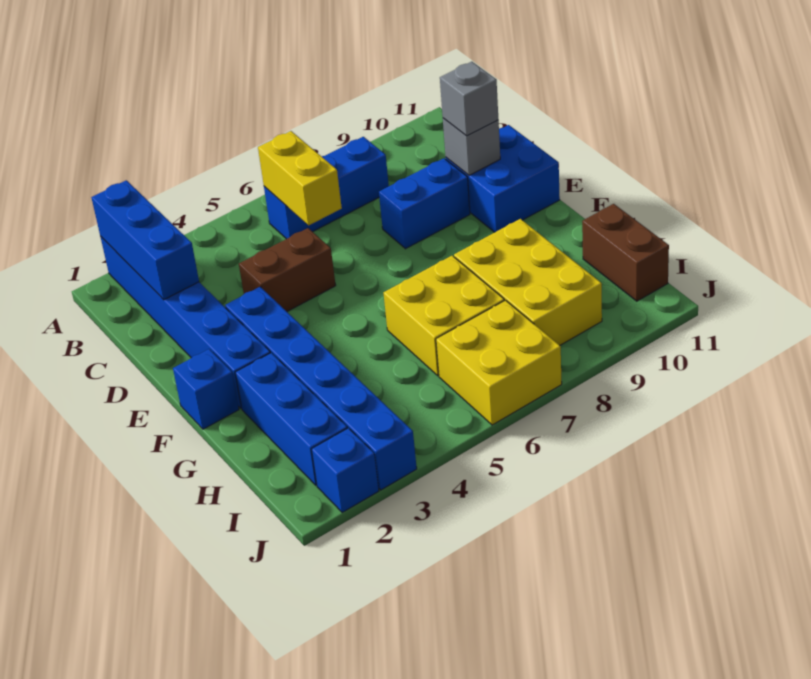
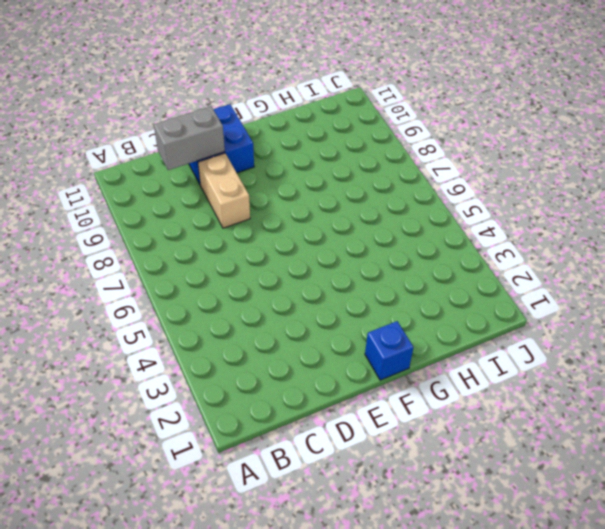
grey brick C10:D10 level 2 -> grey brick D10 level 2
tan brick D8:D9 level 1 -> blue brick D8:D9 level 1
none -> blue brick A2:F2 level 1
none -> blue brick B6:B8 level 1
none -> brown brick D4:D5 level 1

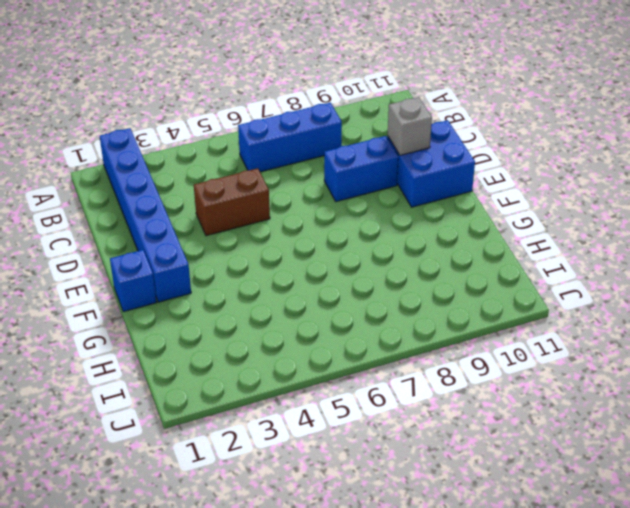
none -> blue brick E3:J3 level 1
none -> blue brick G2:I2 level 1
none -> yellow brick G6:H7 level 1

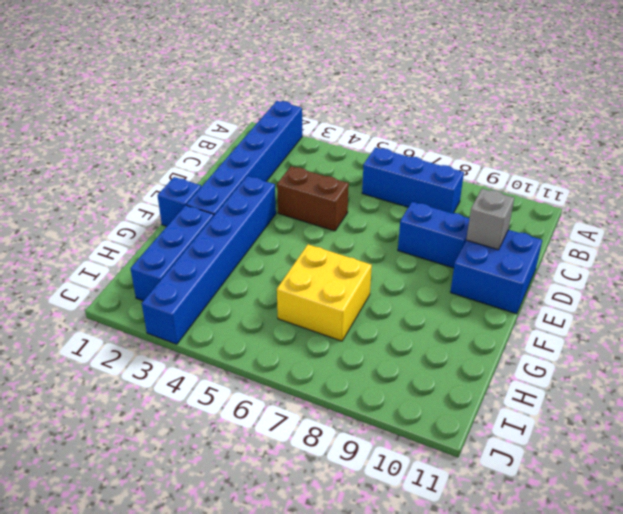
none -> yellow brick G8:I9 level 1
none -> brown brick H11:I11 level 1
none -> yellow brick I6:J7 level 1

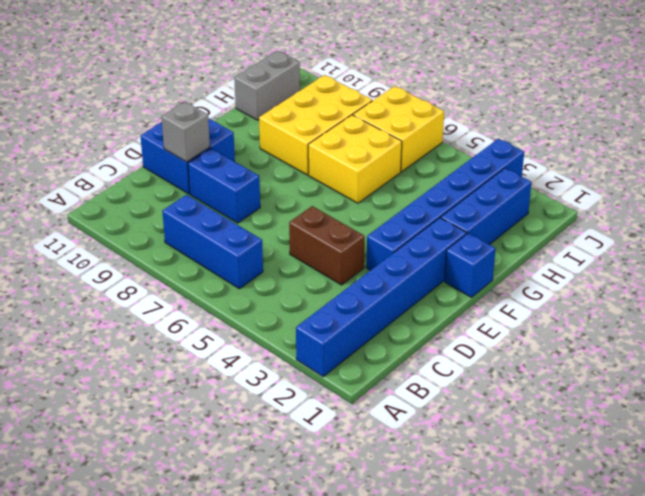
grey brick H11:I11 level 1 -> brown brick H11:I11 level 1
none -> blue brick J2 level 1
none -> blue brick A2:C2 level 2
none -> yellow brick B6:C6 level 2

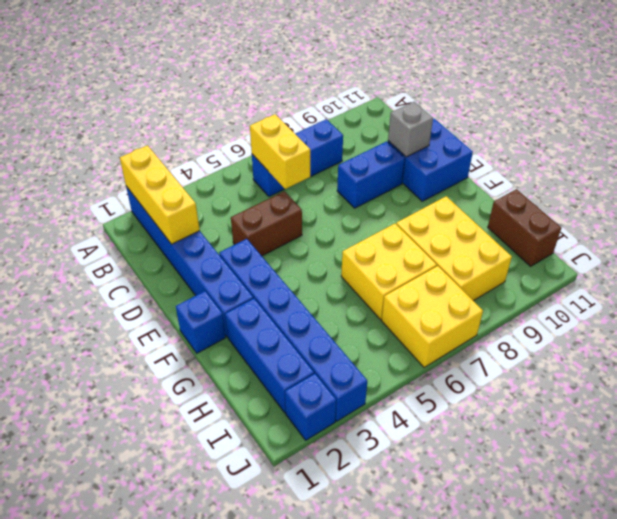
yellow brick A2:C2 level 2 -> blue brick A2:C2 level 2
none -> grey brick D10 level 3

